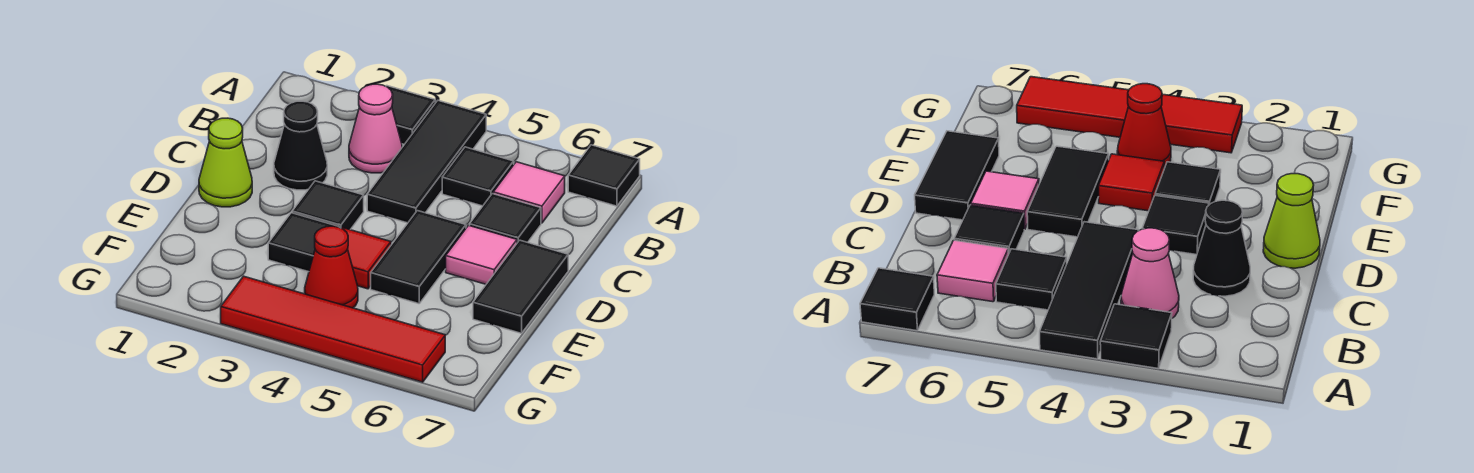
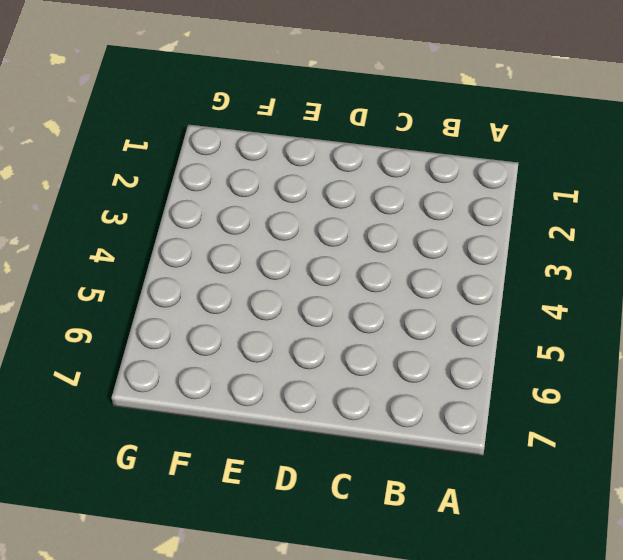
none -> black tile A3 level 1
none -> black tile A4:C4 level 1
none -> black tile A7 level 1

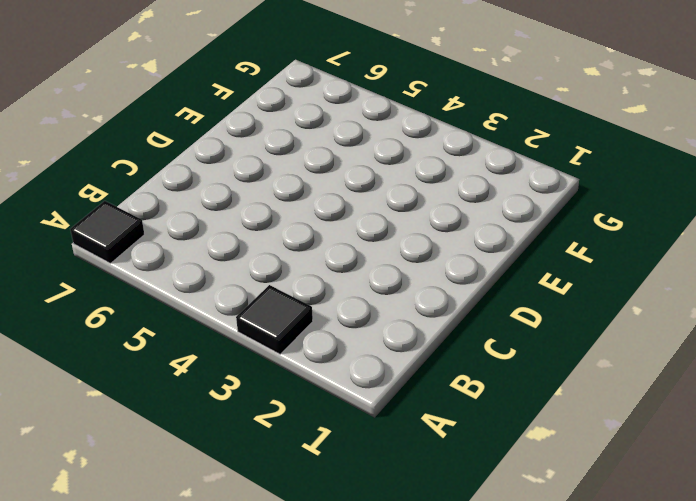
none -> black tile A4:C4 level 1
none -> pink cone B3 level 1
none -> black tile B5 level 1

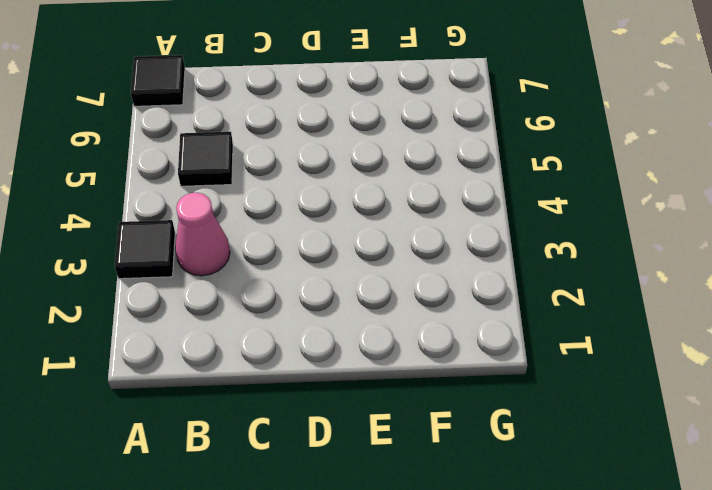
none -> black tile A4:C4 level 1
none -> pink tile B6 level 1
none -> black cone C2 level 1

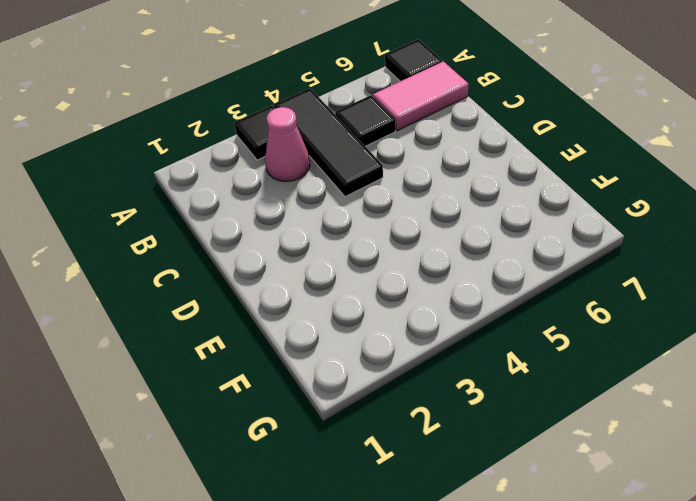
pink tile B6:B7 level 1 -> pink tile B6 level 1
none -> black cone C2 level 1
none -> black tile C6 level 1
none -> lime cone D1 level 1

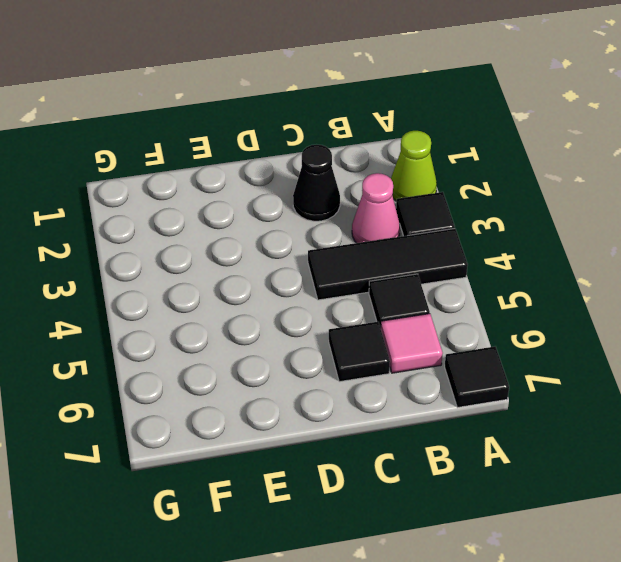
lime cone A2 level 1 -> lime cone D1 level 1
none -> black tile D3 level 1
none -> black tile D5:E5 level 1
none -> pink tile D6 level 1

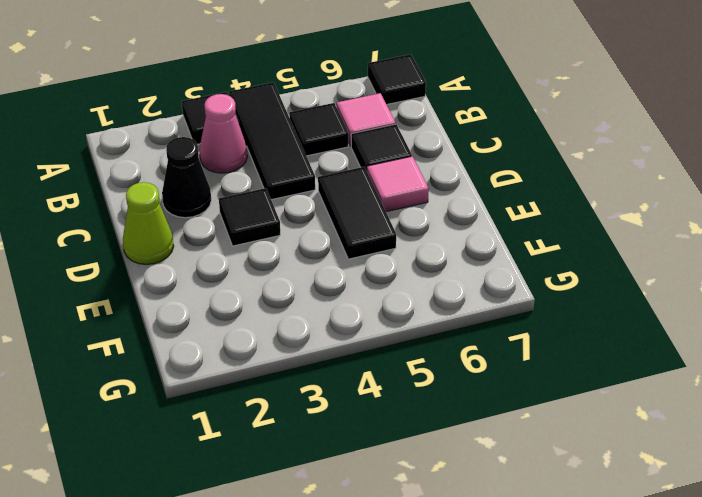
none -> black tile D7:E7 level 1
none -> black tile E3 level 1
none -> red tile E4 level 1

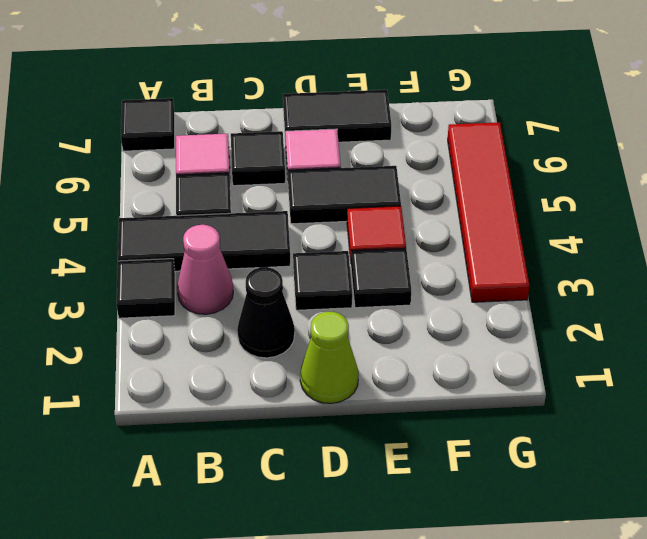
none -> red cone F4 level 1

